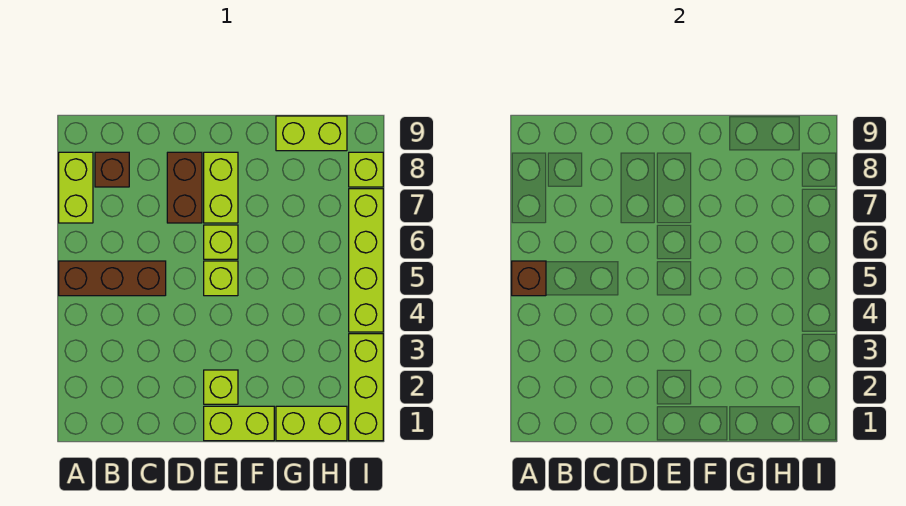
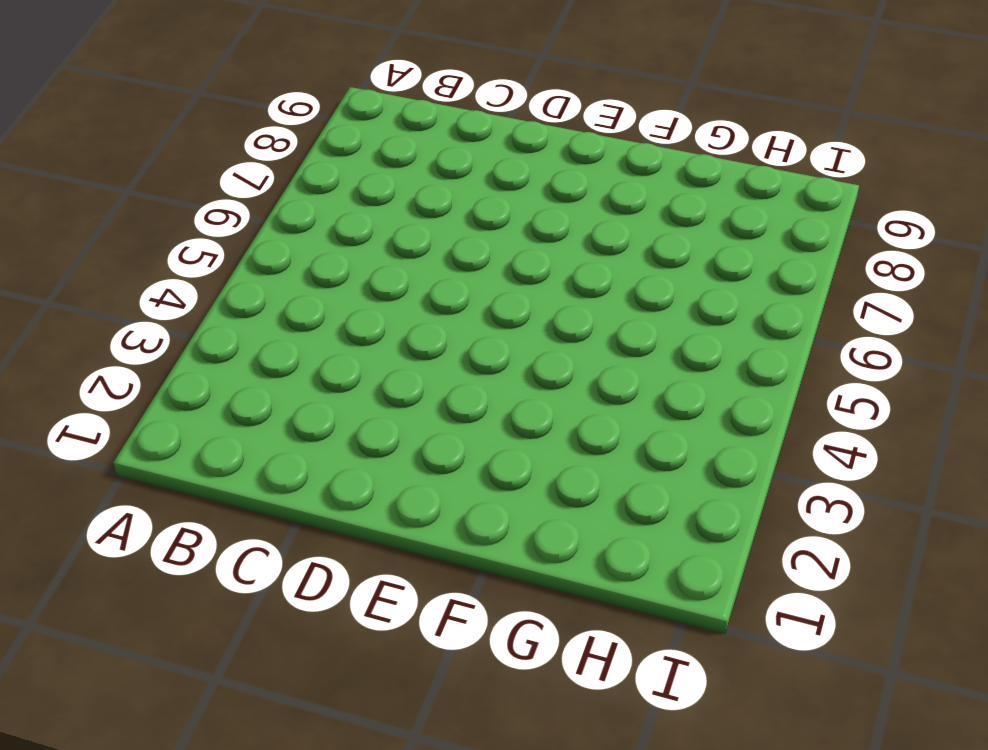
none -> brown brick A5:C5 level 1
none -> lime brick A7:A8 level 1
none -> brown brick B8 level 1

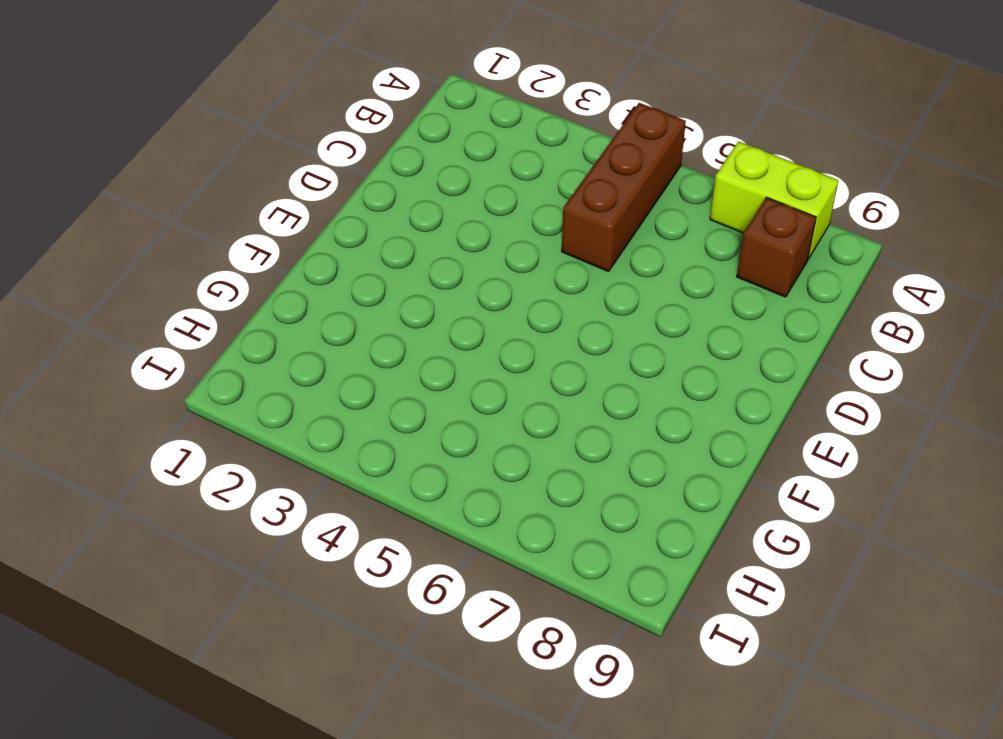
none -> brown brick D7:D8 level 1
none -> lime brick E1:F1 level 1
none -> lime brick E2 level 1

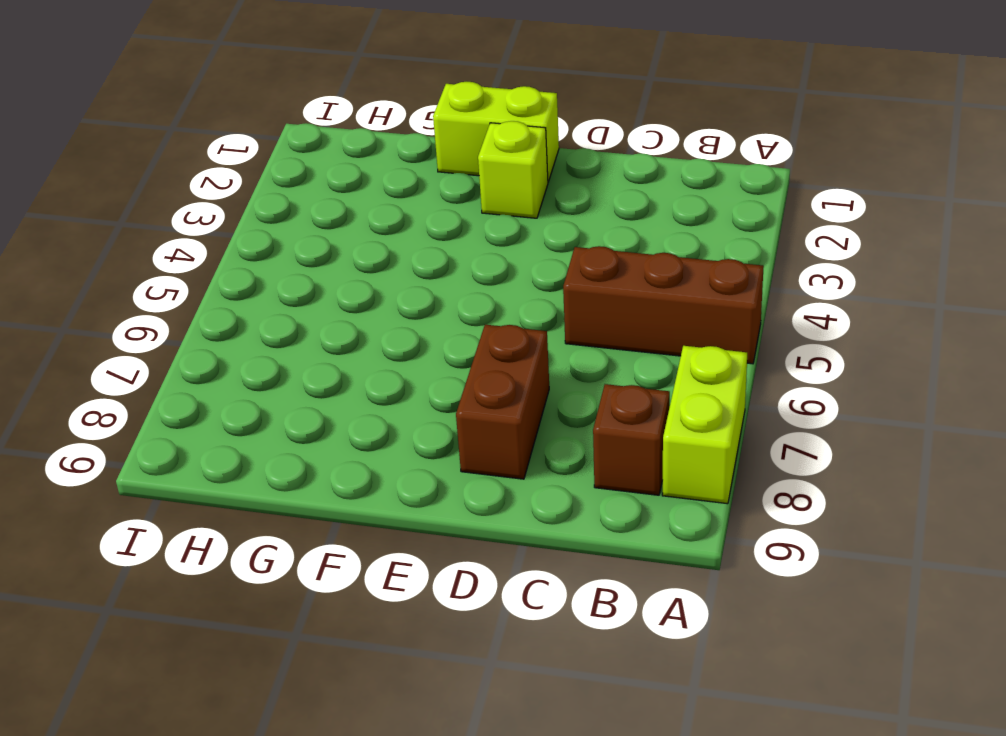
none -> lime brick E5 level 1
none -> lime brick E6 level 1
none -> lime brick E7:E8 level 1

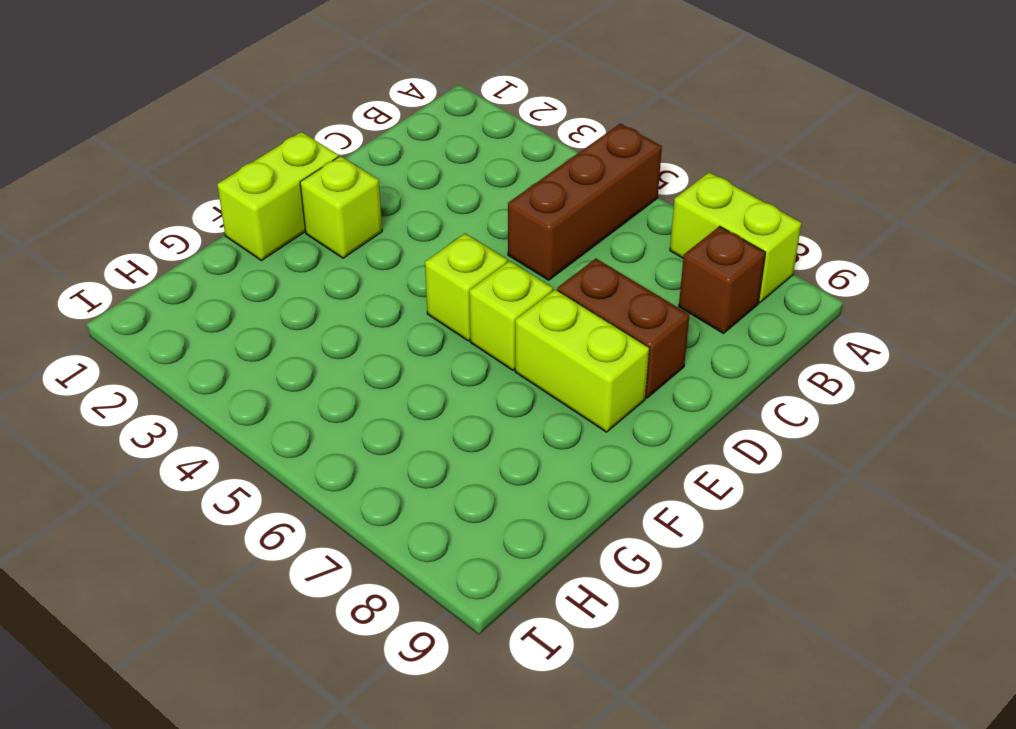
none -> lime brick G1:H1 level 1
none -> lime brick G9:H9 level 1
none -> lime brick I1:I3 level 1

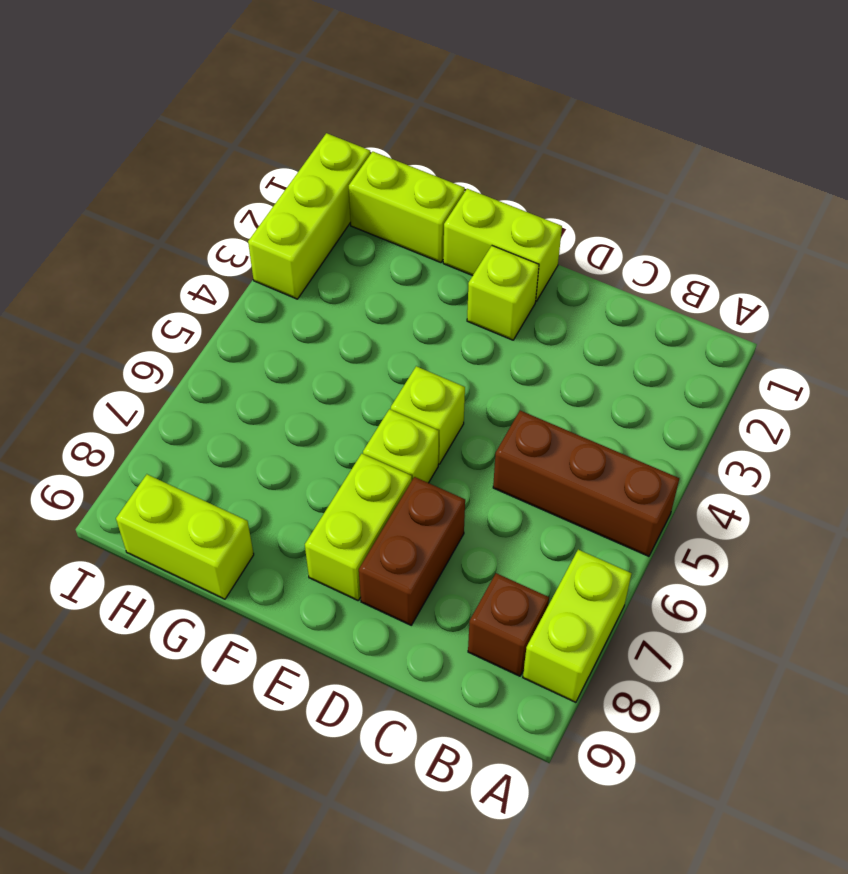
none -> lime brick I4:I7 level 1
none -> lime brick I8 level 1
none -> brown brick A5 level 2

